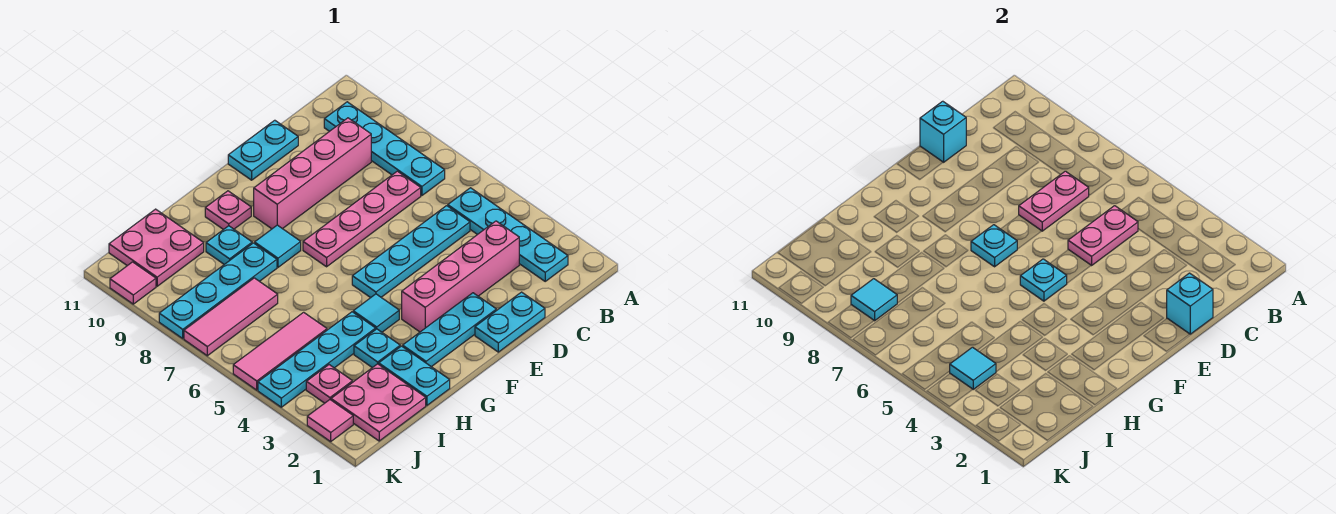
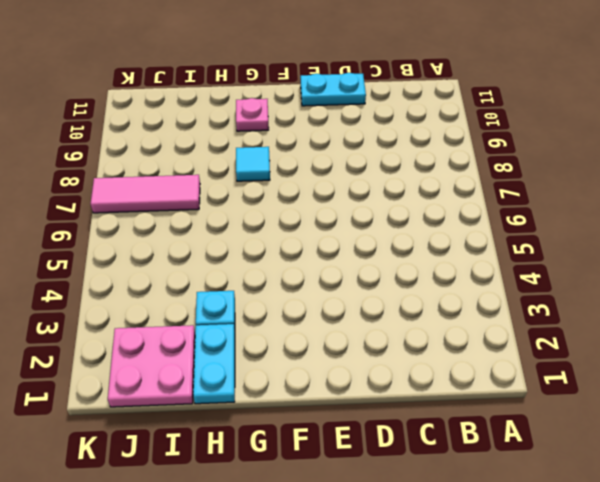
none -> cyan plate B2:B5 level 1
none -> cyan plate B7:B10 level 1
none -> pink brick C3:F3 level 1
none -> cyan plate C5:F5 level 1

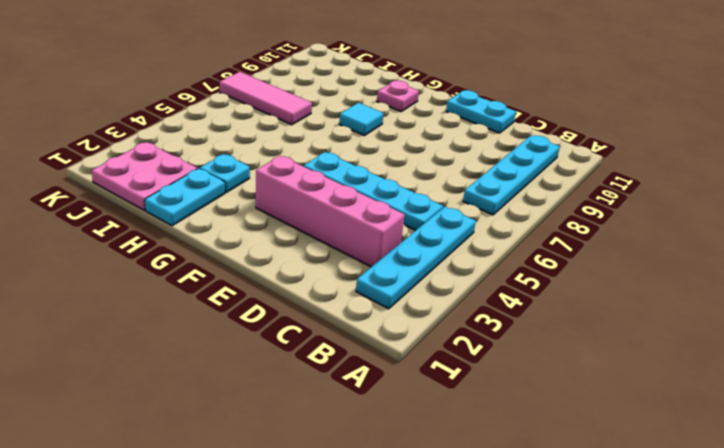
none -> pink plate C7:F7 level 1
none -> pink brick C9:F9 level 1
none -> cyan plate D1:E1 level 1
none -> cyan plate E2:G2 level 1

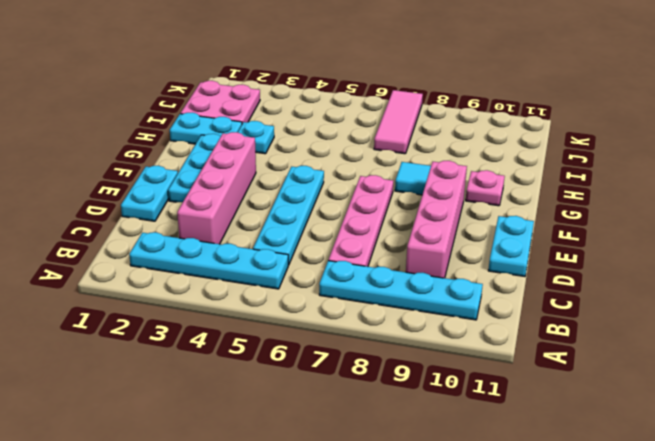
none -> cyan tile G4 level 1
none -> cyan plate H4:K4 level 1
none -> cyan plate H8:K8 level 1
none -> cyan plate H9 level 1

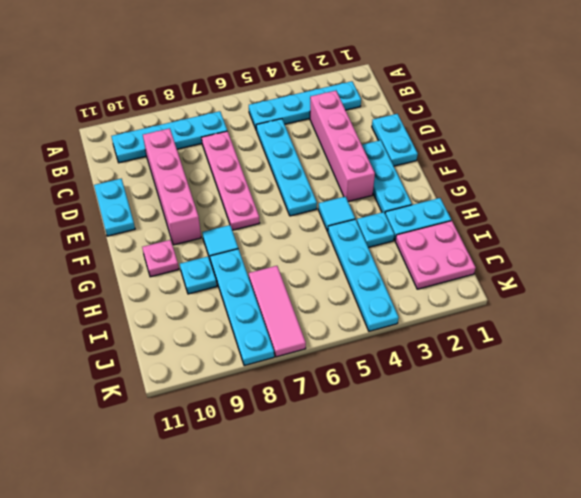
none -> pink tile I5:K5 level 1
none -> pink plate I10:J11 level 1
none -> pink plate J3 level 1
none -> pink tile K2 level 1

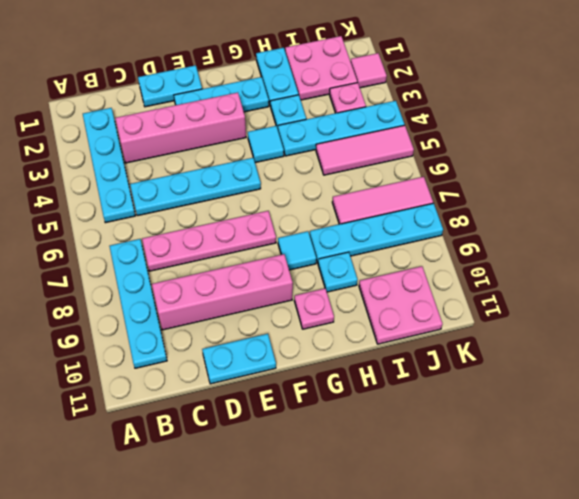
none -> pink tile K10 level 1
none -> pink plate C5:D5 level 2
none -> pink plate C7:D7 level 2
none -> cyan brick D1 level 2

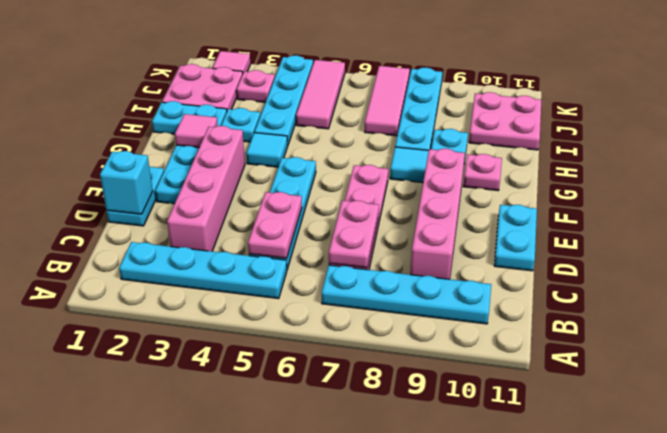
pink tile G2 level 2 -> pink tile K10 level 1
none -> cyan brick D11 level 2
none -> cyan plate F5 level 2
none -> cyan plate F7 level 2
none -> cyan tile J4 level 2

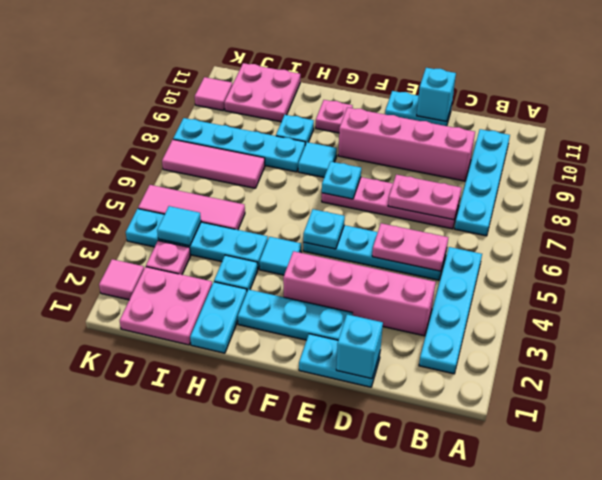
none -> cyan tile J8 level 2

